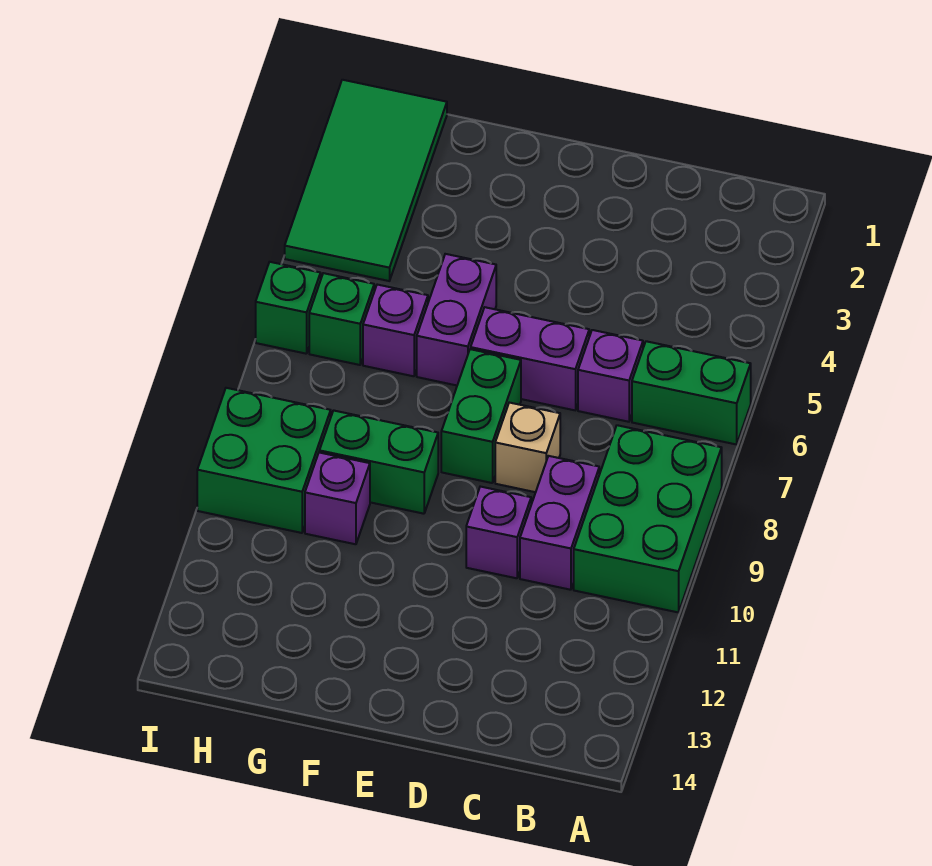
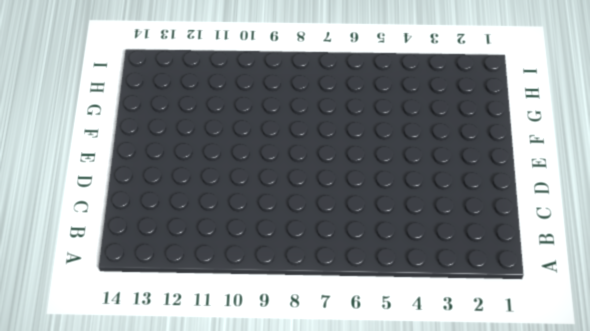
none -> green brick A6:B6 level 1
none -> green brick A8:B10 level 1
none -> purple brick C6 level 1

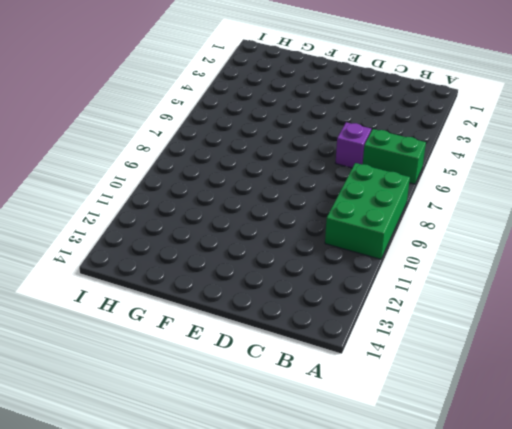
none -> purple brick C9:C10 level 1
none -> purple brick D6:E6 level 1
none -> tan brick D8 level 1

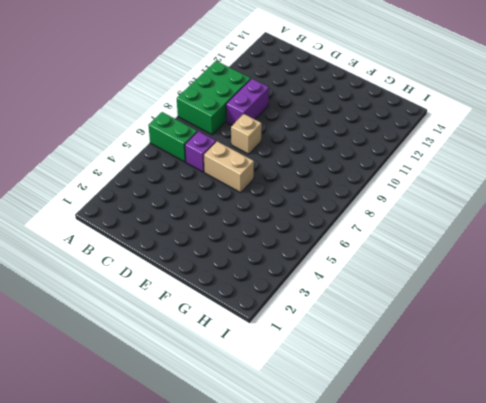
tan brick D6:E6 level 1 -> purple brick D6:E6 level 1
none -> purple brick D10 level 1
none -> green brick E7:E8 level 1
none -> purple brick F5:F6 level 1

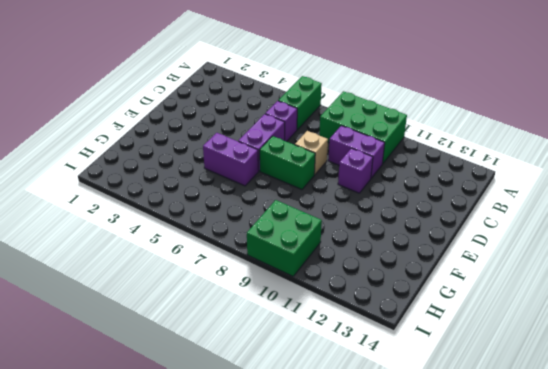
none -> green brick F9:G9 level 1
none -> purple brick G6 level 1
none -> purple brick G10 level 1

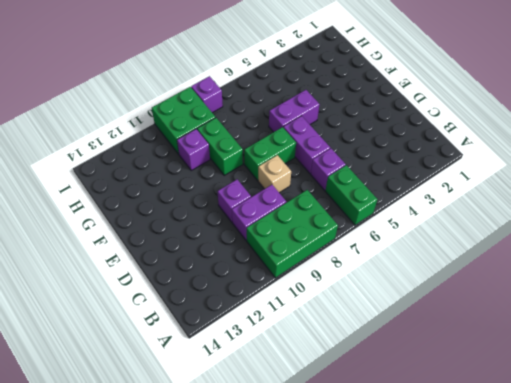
purple brick I8 level 1 -> purple brick G6 level 1
none -> green tile H1:I4 level 1
none -> green brick H6 level 1
none -> green brick I6 level 1

